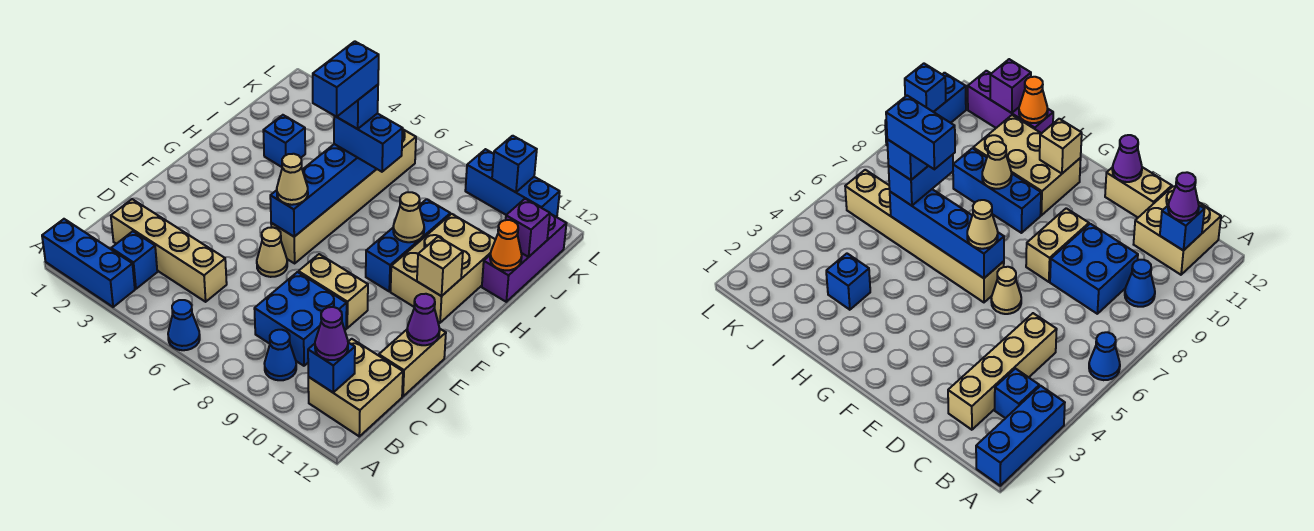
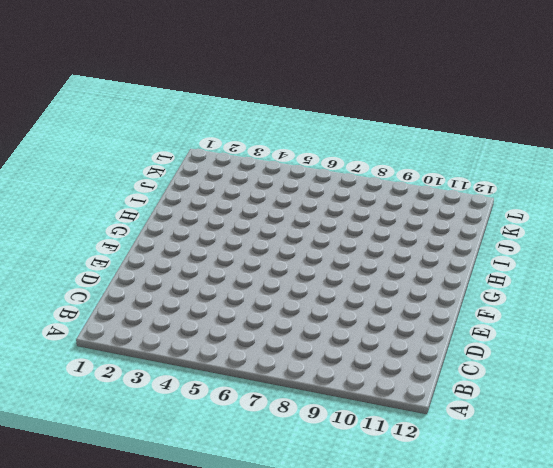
none -> blue brick A1:A3 level 1
none -> blue cone A6 level 1
none -> blue brick B3 level 1

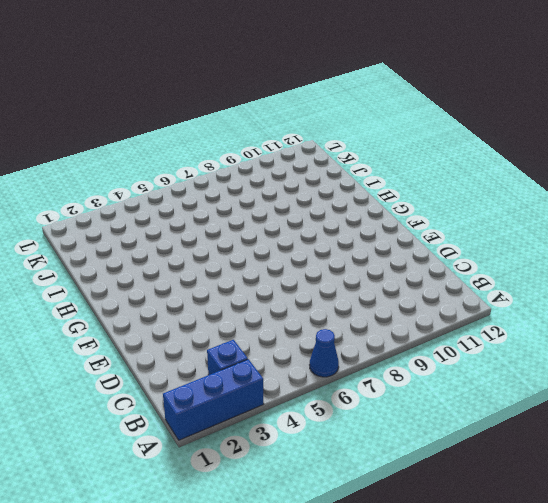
none -> blue cone B9 level 1
none -> tan brick B11:C12 level 1
none -> tan brick C2:C5 level 1

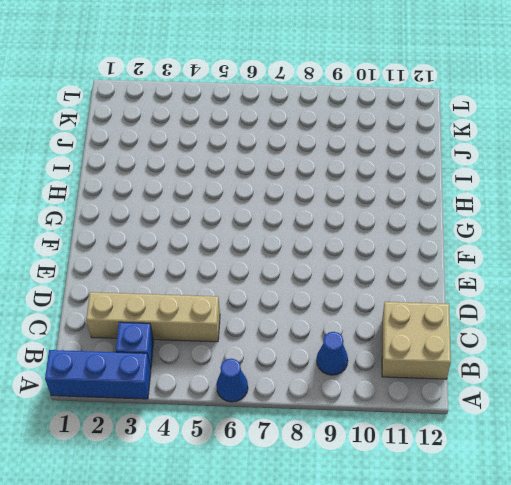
none -> blue brick C8:D9 level 1
none -> tan brick D12:E12 level 1
none -> tan cone E6 level 1

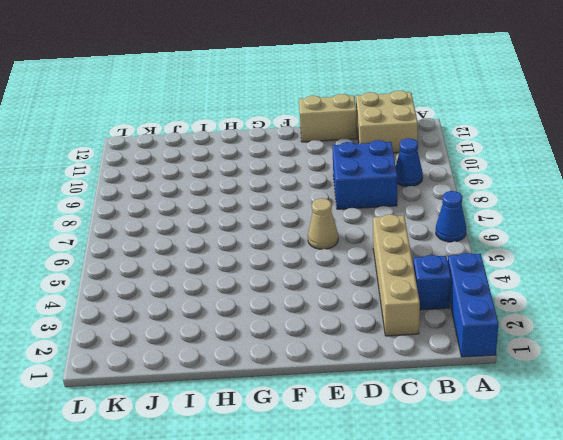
none -> tan brick E8:E9 level 1
none -> tan brick F6:K6 level 1
none -> blue brick G9:I9 level 1

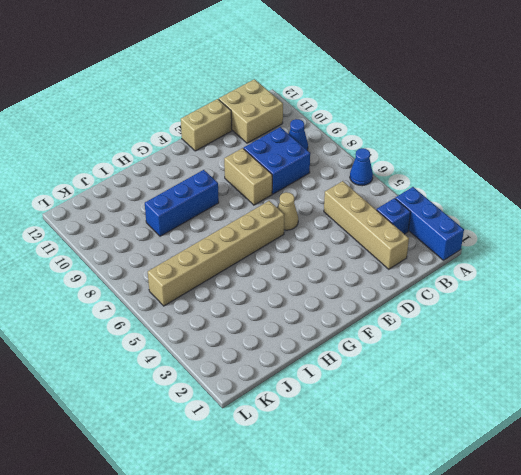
none -> tan brick G10:I11 level 1
none -> blue brick I3 level 1
none -> purple brick I12:K12 level 1

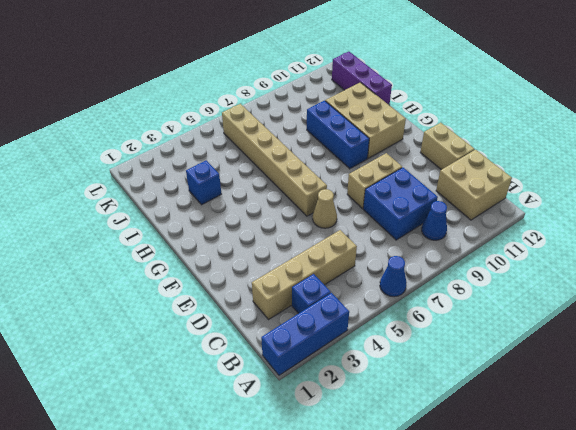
none -> blue brick L9:L11 level 1
none -> blue brick B11 level 2
none -> purple cone E12 level 2

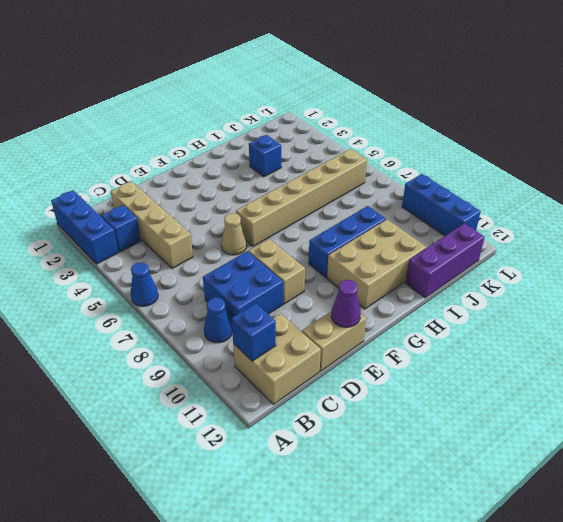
none -> blue brick F6:I6 level 2
none -> tan brick G11 level 2
none -> tan cone H9 level 2

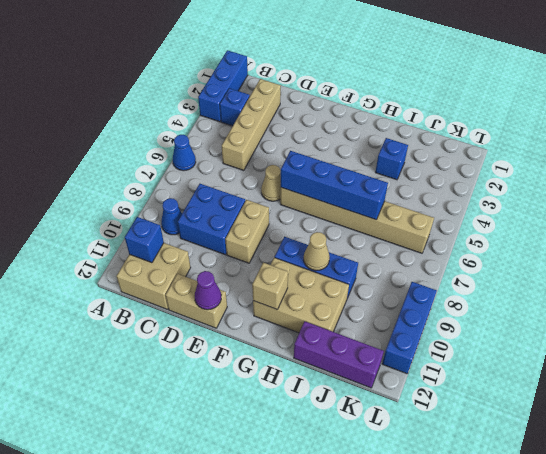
none -> orange cone I12 level 2
none -> purple brick J12 level 2
none -> blue brick L10 level 2

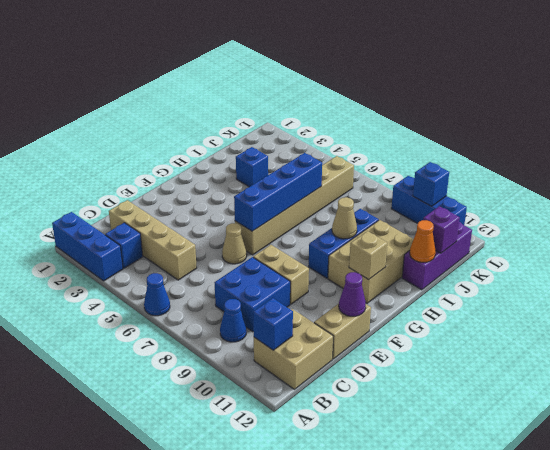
none -> purple cone B11 level 3
none -> tan cone F6 level 3
none -> blue brick I6:I7 level 3

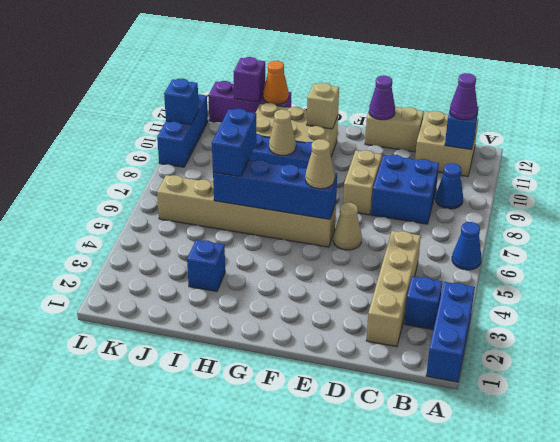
none -> blue brick I6 level 4
none -> blue brick H6:I6 level 5

